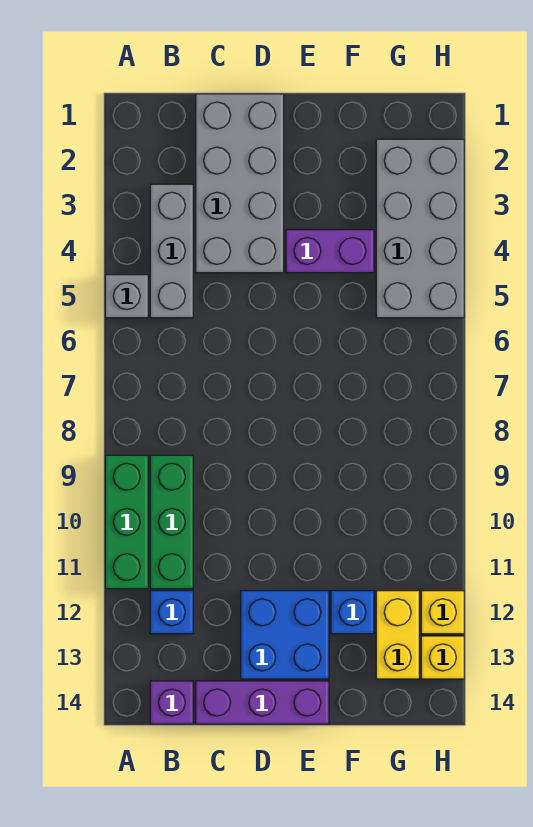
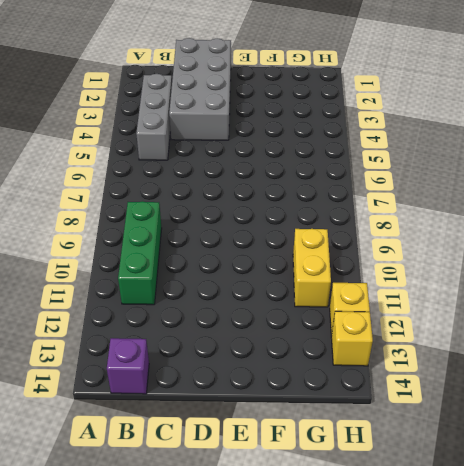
yellow brick G10:G11 level 1 -> yellow brick G12:G13 level 1
none -> grey brick A5 level 1
none -> green brick A9:A11 level 1
none -> blue brick B12 level 1

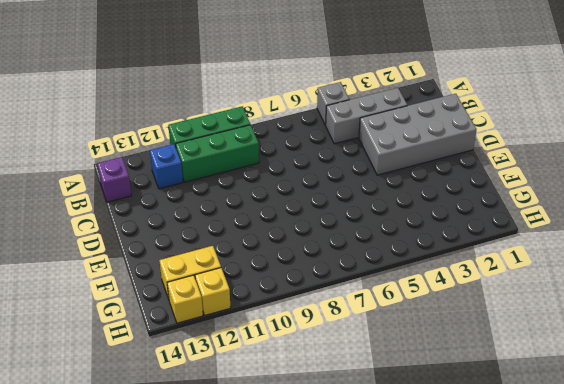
none -> purple brick C14:E14 level 1
none -> blue brick D12:E13 level 1
none -> purple brick E4:F4 level 1

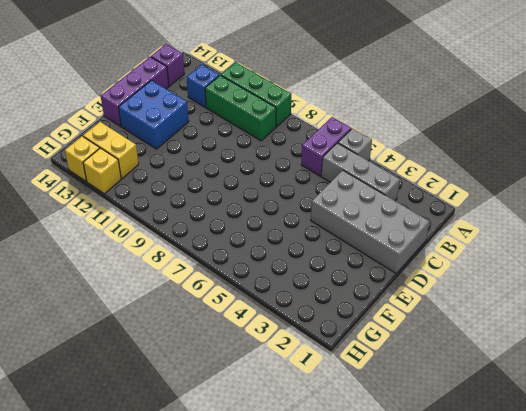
purple brick A6:B6 level 1 -> purple brick E4:F4 level 1
none -> blue brick F12 level 1
none -> grey brick G2:H5 level 1

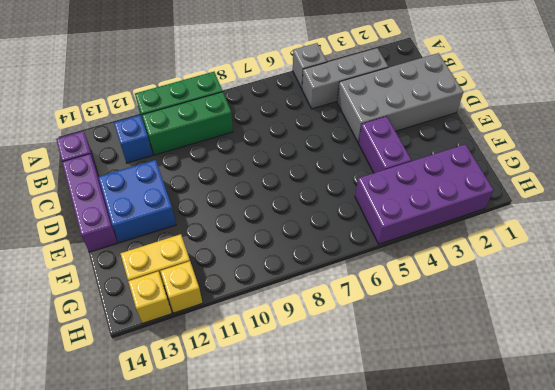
purple brick G2:H5 level 1 -> grey brick G2:H5 level 1
none -> blue brick F12 level 1

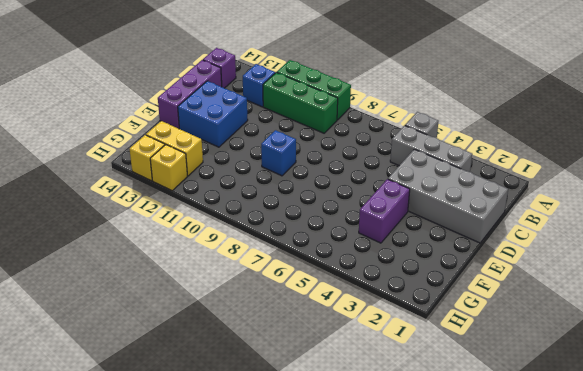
blue brick E9 level 1 -> blue brick F12 level 1
none -> grey brick G2:H5 level 1

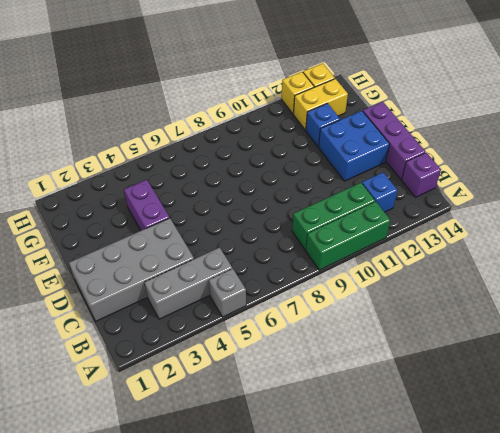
none -> grey brick G2:H5 level 1

